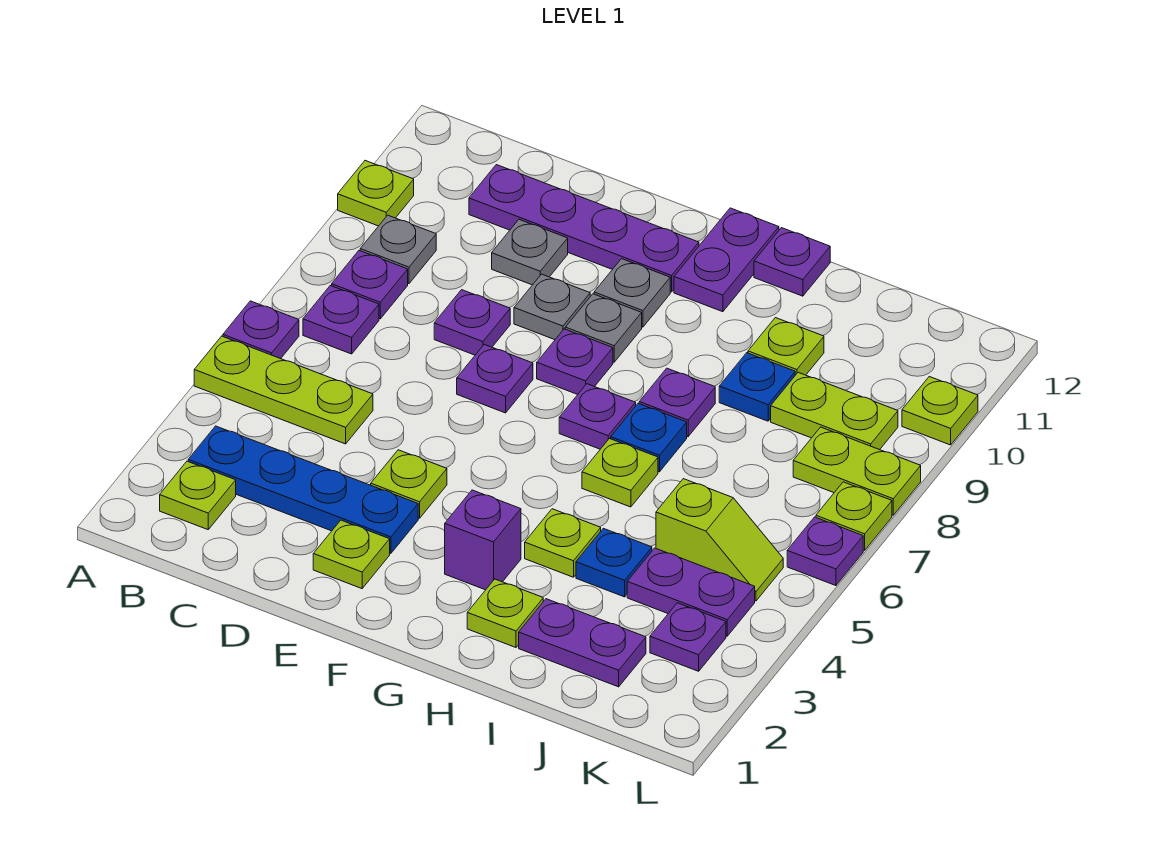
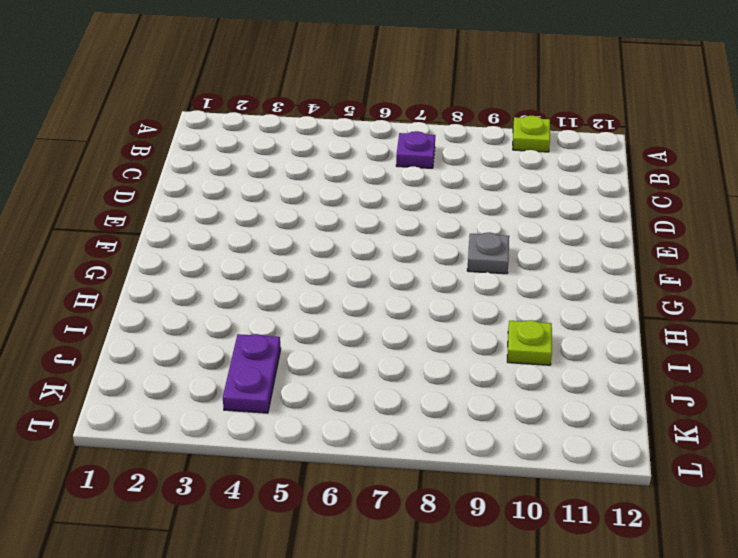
none -> lime plate A5:C5 level 1
none -> purple plate A6 level 1
none -> lime plate B2 level 1
none -> blue plate B3:E3 level 1

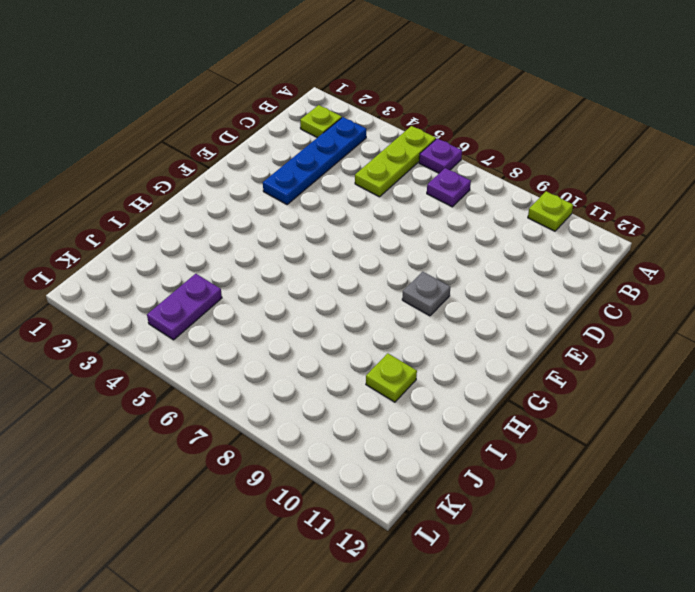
none -> purple plate B8 level 1
none -> grey plate B9 level 1
none -> purple plate C11:F11 level 1
none -> purple plate D8 level 1

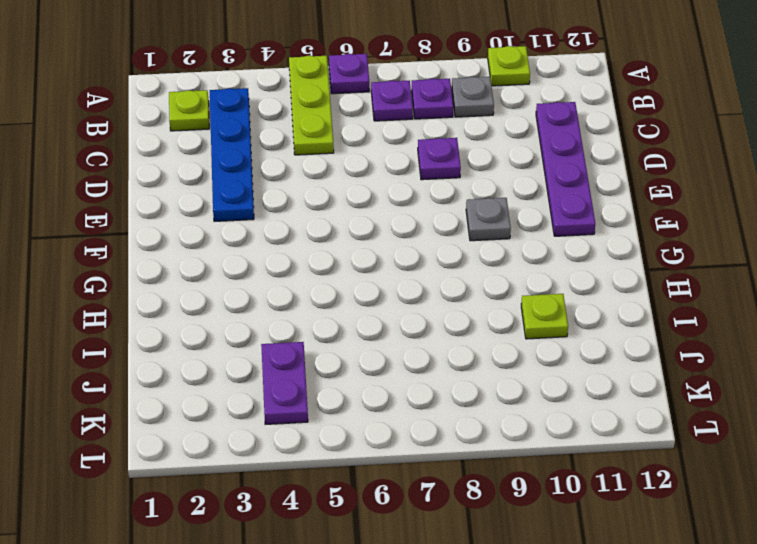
none -> grey plate D10 level 1
none -> lime plate E2 level 1
none -> lime plate E4 level 1
none -> purple plate E7 level 1

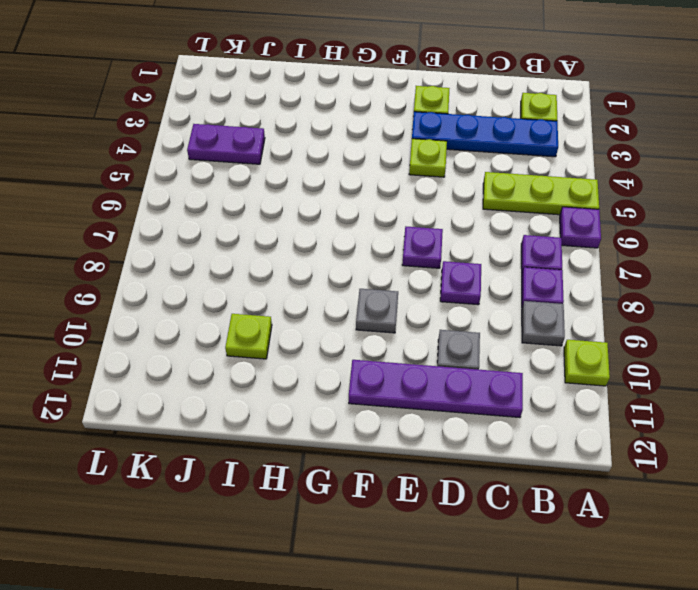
none -> grey plate E9 level 1
none -> purple plate F8 level 1
none -> grey plate F10 level 1
none -> purple brick G3 level 1

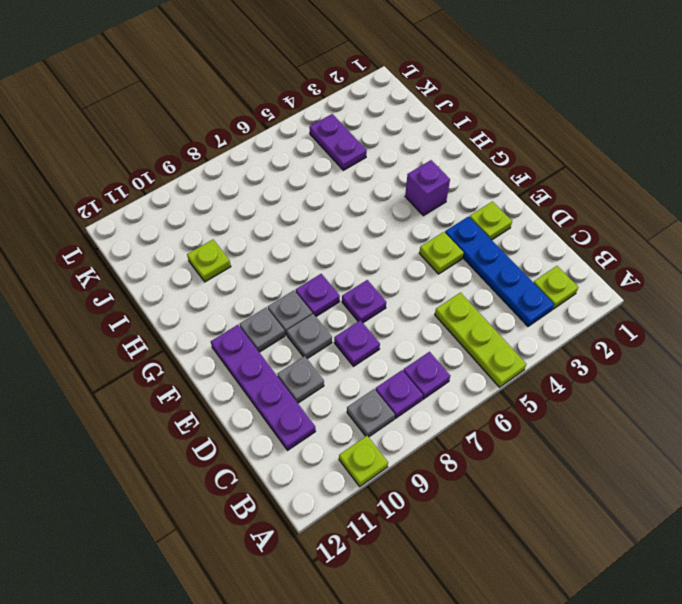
none -> purple plate A6 level 1
none -> purple plate G7 level 1
none -> purple plate G11:G12 level 1
none -> lime plate H2 level 1

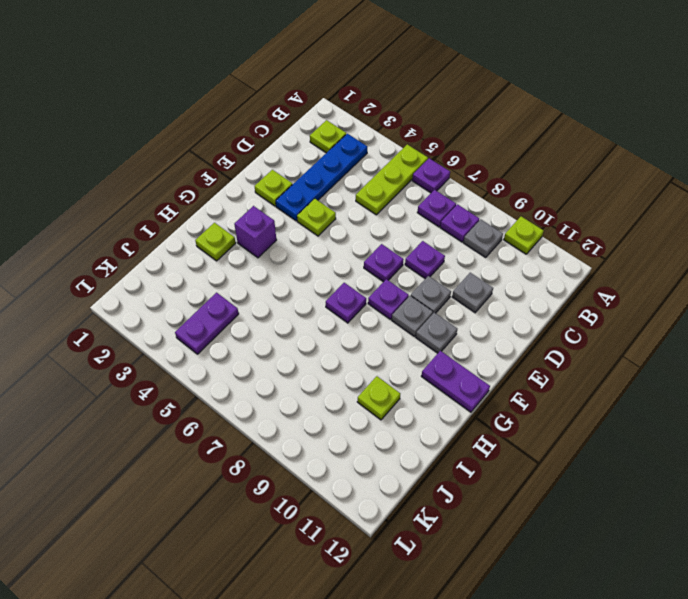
none -> purple plate C11:F11 level 1
none -> lime plate H4 level 1
none -> lime plate H6 level 1
none -> blue plate H7 level 1

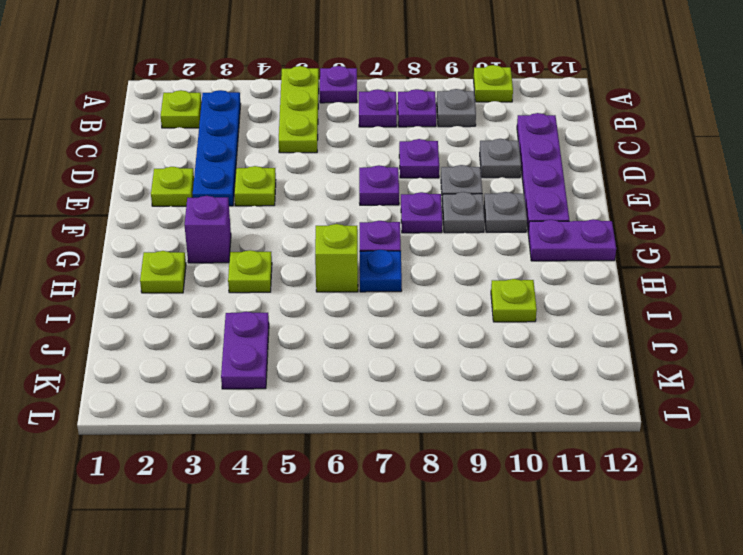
lime brick H6 level 1 -> lime plate H6 level 1
none -> purple plate H8 level 1
none -> purple plate H12 level 1
none -> purple plate I2:J2 level 1
none -> blue plate I4 level 1

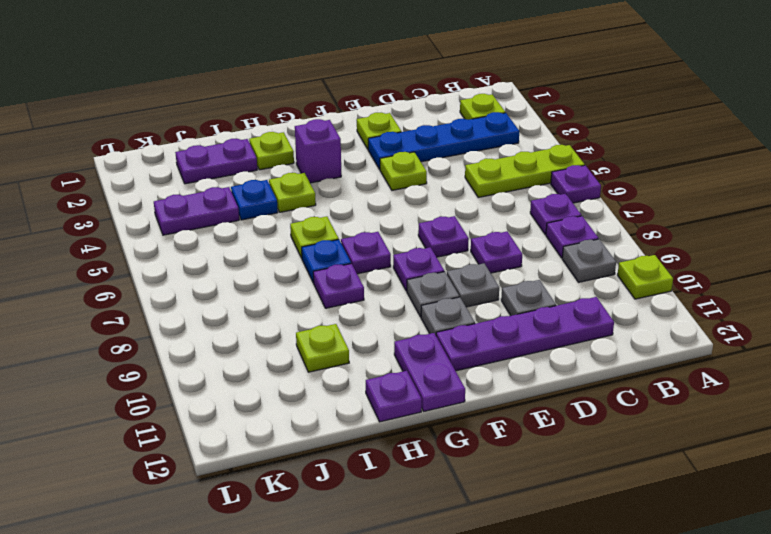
none -> blue plate I9 level 1
none -> lime slope J5:K5 level 1 top J
none -> lime plate J9:K9 level 1
none -> purple plate K3 level 1

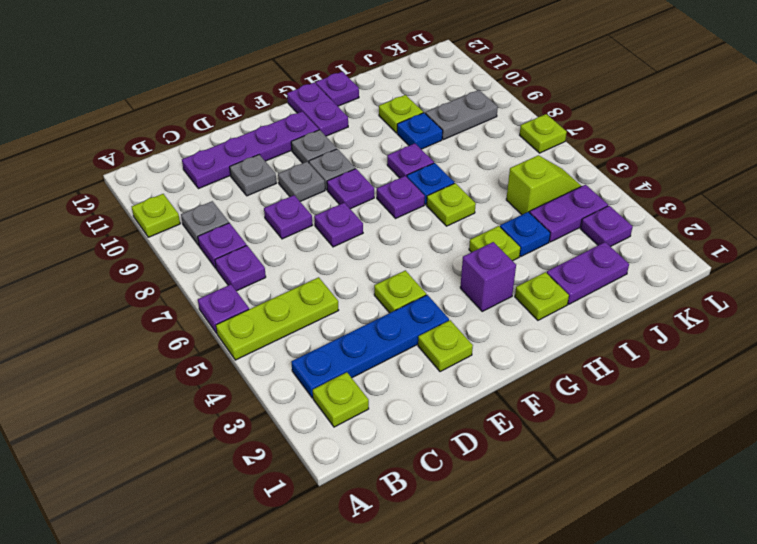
grey plate J9:K9 level 1 -> lime plate J9:K9 level 1
none -> lime plate K8:L8 level 1
none -> purple plate L6 level 1
none -> lime plate L10 level 1

